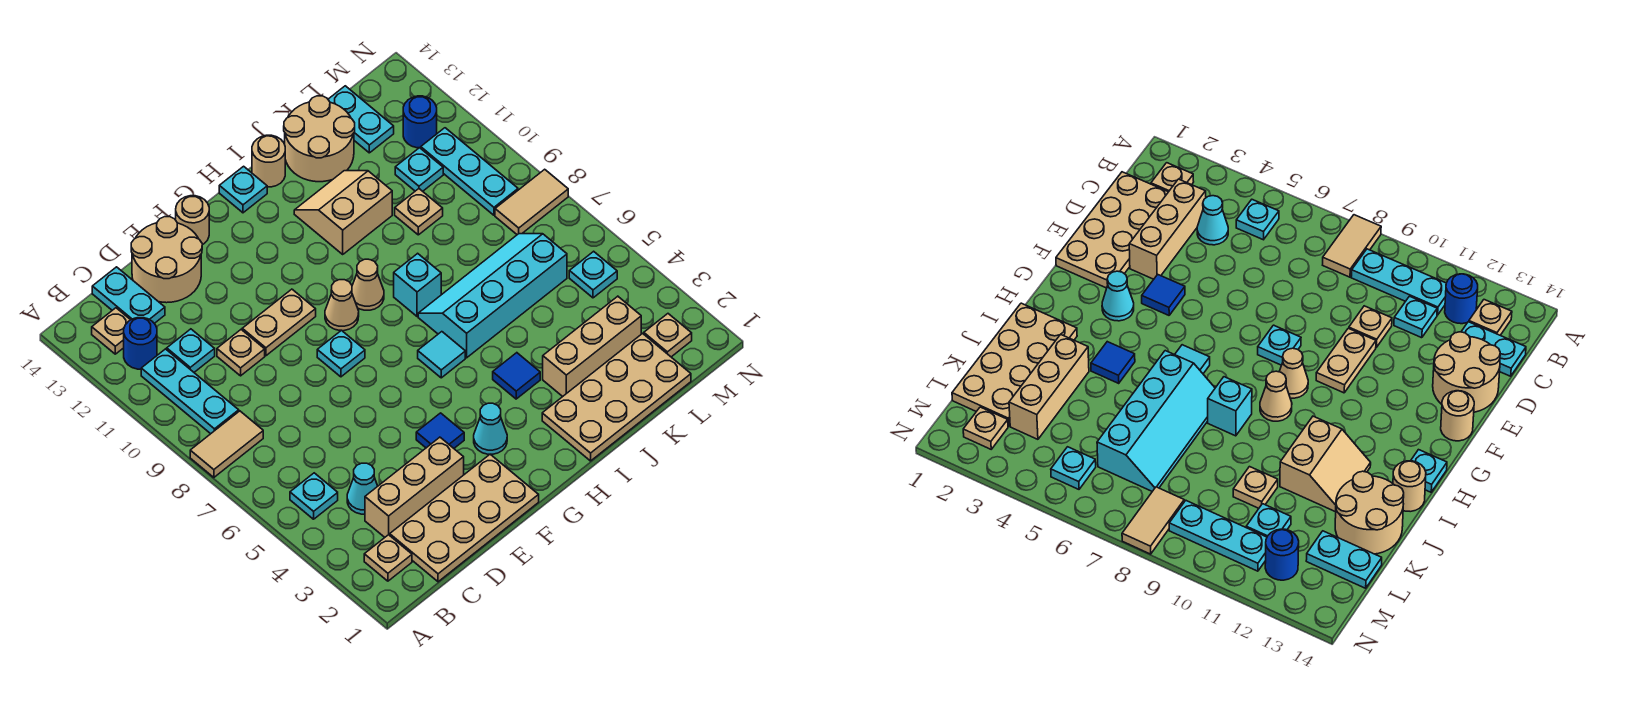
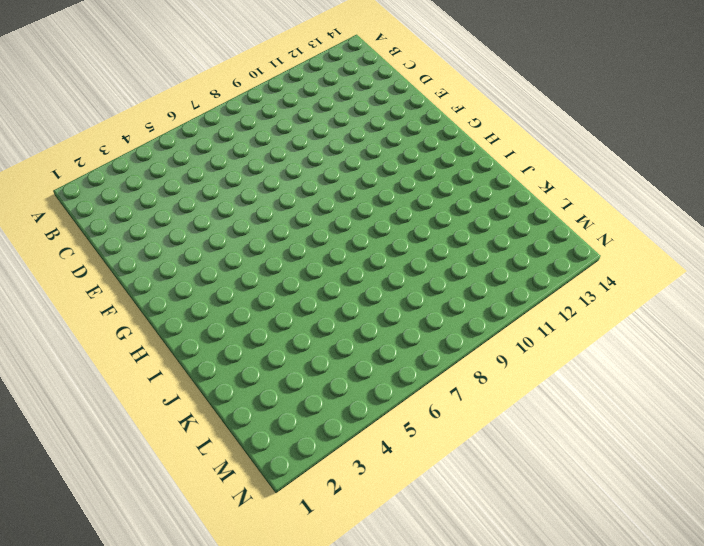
none -> tan tile A8:B8 level 1
none -> tan plate B2 level 1
none -> cyan plate B5 level 1
none -> cyan plate B9:B11 level 1

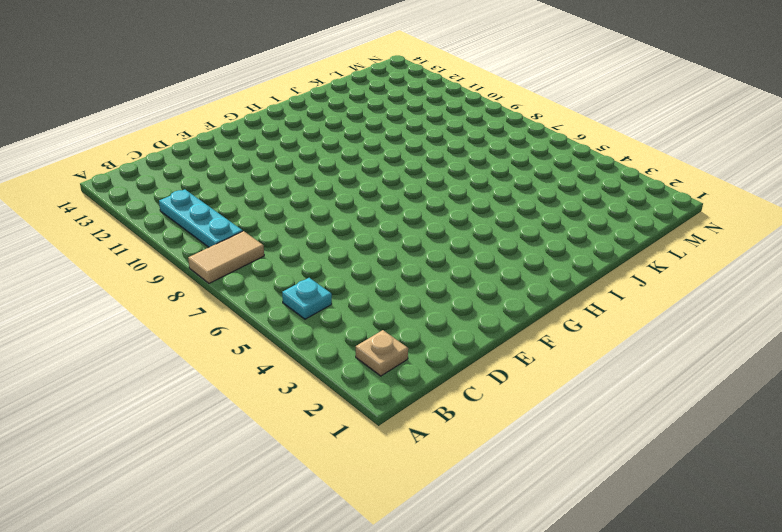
none -> blue round brick B12 level 1
none -> tan plate B13 level 1
none -> tan plate C1:F2 level 1
none -> tan brick C3:E3 level 1

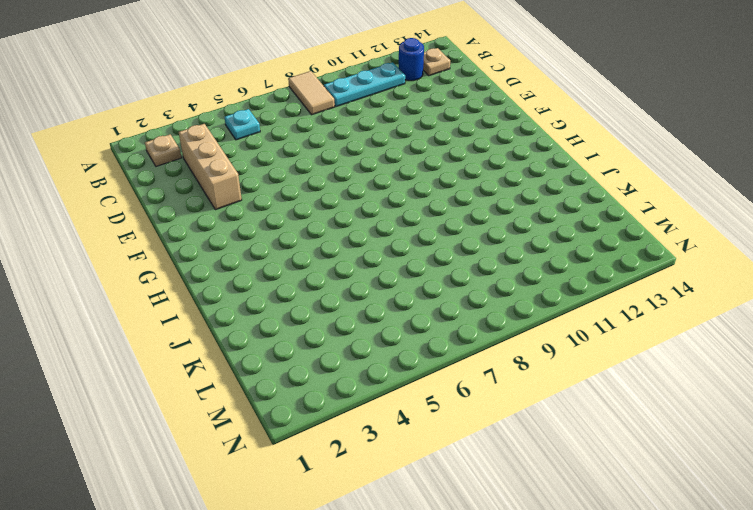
none -> tan plate C1:F2 level 1
none -> cyan cone C4 level 1
none -> cyan plate C11 level 1
none -> cyan plate C13:C14 level 1

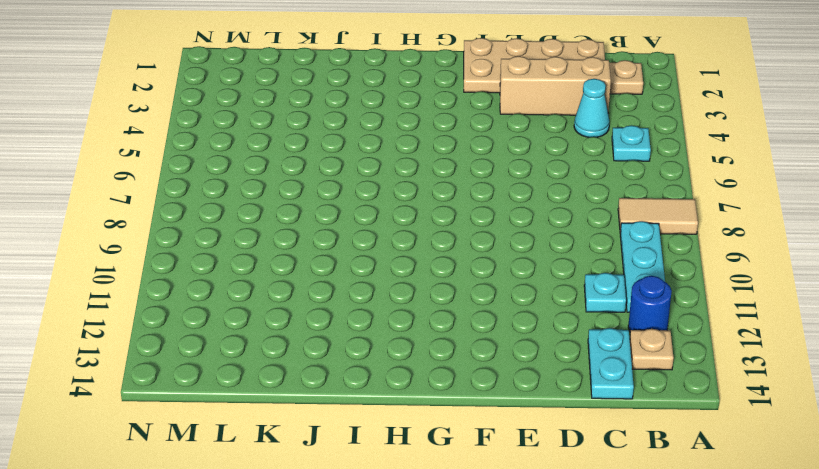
none -> tan plate D10 level 1
none -> tan round brick D13:E14 level 1
none -> tan plate E10:F10 level 1
none -> blue tile F4 level 1

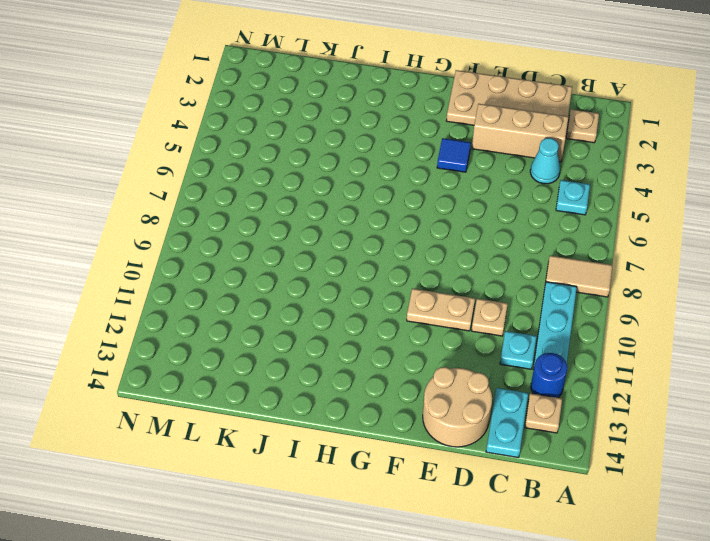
none -> cyan plate F8 level 1
none -> tan round brick F14 level 1
none -> cyan cone G3 level 1
none -> tan cone G9 level 1

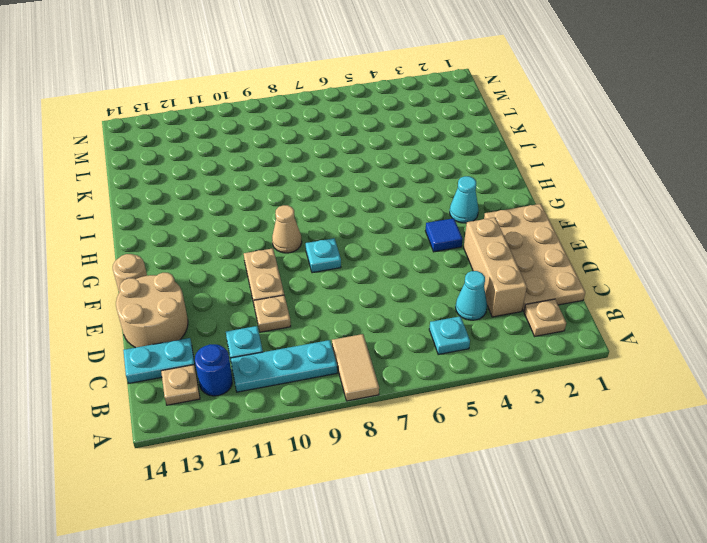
none -> cyan tile H6 level 1
none -> tan cone H9 level 1
none -> cyan plate H14 level 1
none -> tan plate I1:L2 level 1

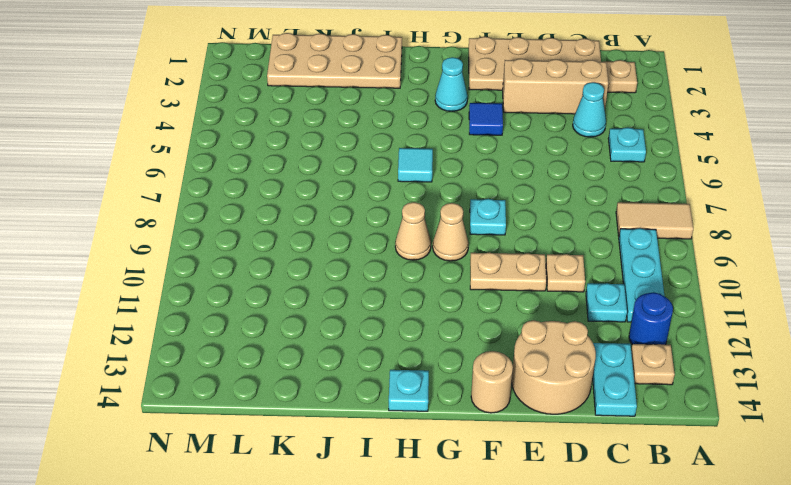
none -> blue tile I4 level 1
none -> cyan slope I6:L7 level 1 top 6
none -> cyan brick I8 level 1
none -> tan slope I11:J12 level 1 top 11

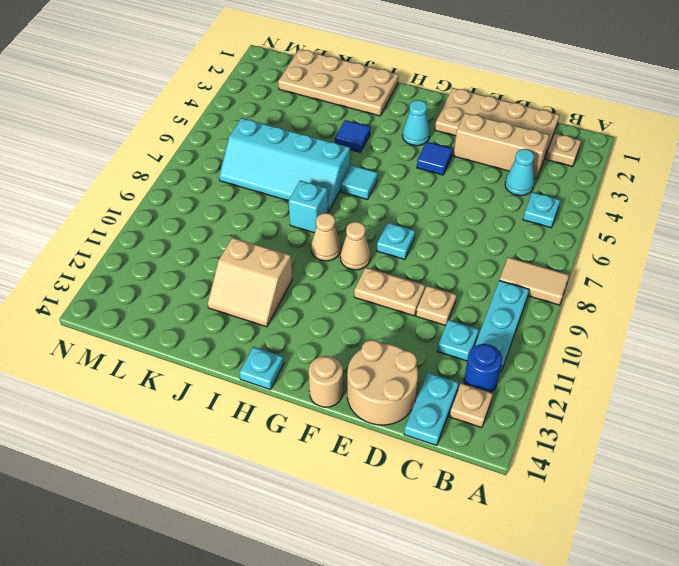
none -> tan round brick I14 level 1
none -> tan brick J3:L3 level 1
none -> tan round brick J13:K14 level 1
none -> tan plate K10 level 1

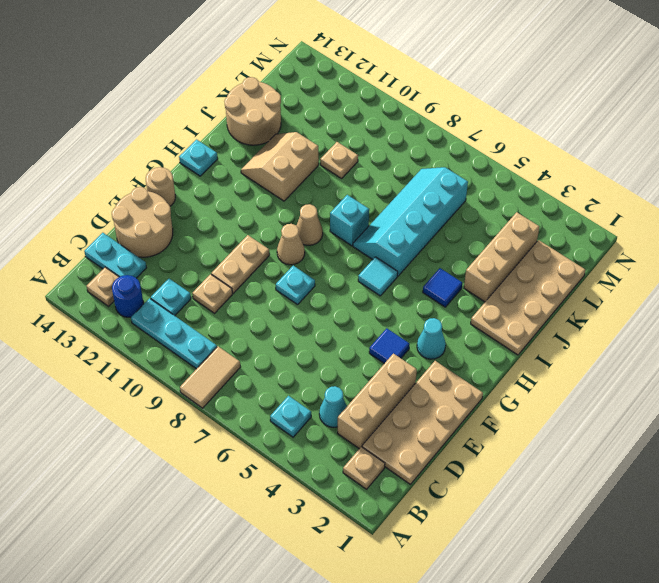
none -> tan round brick I14 level 1
none -> cyan plate L11 level 1
none -> cyan plate L13:L14 level 1
none -> tan plate M2 level 1

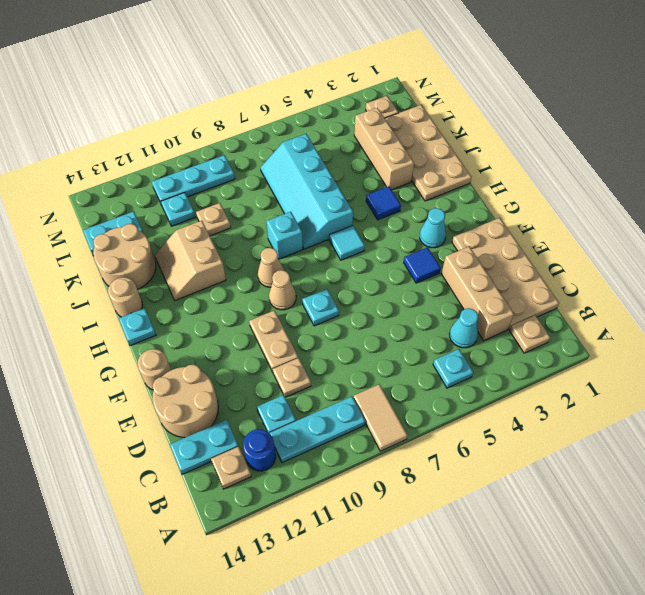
none -> cyan plate M5 level 1
none -> tan tile M8:N8 level 1
none -> blue round brick M12 level 1

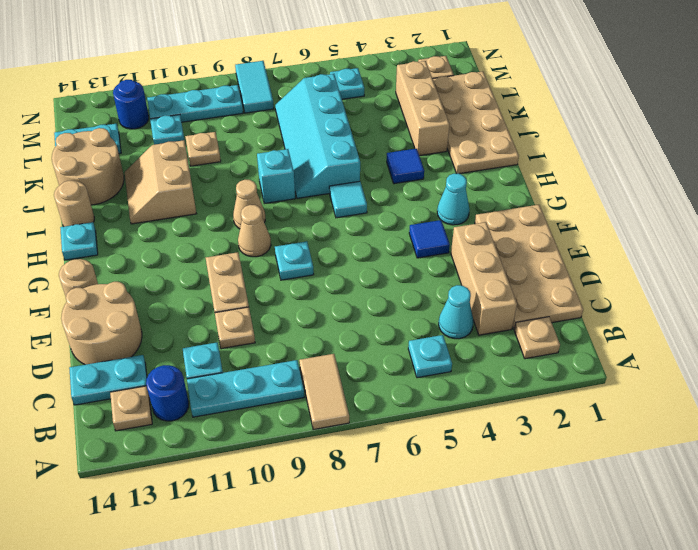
cyan tile M8:N8 level 1 -> tan tile M8:N8 level 1

